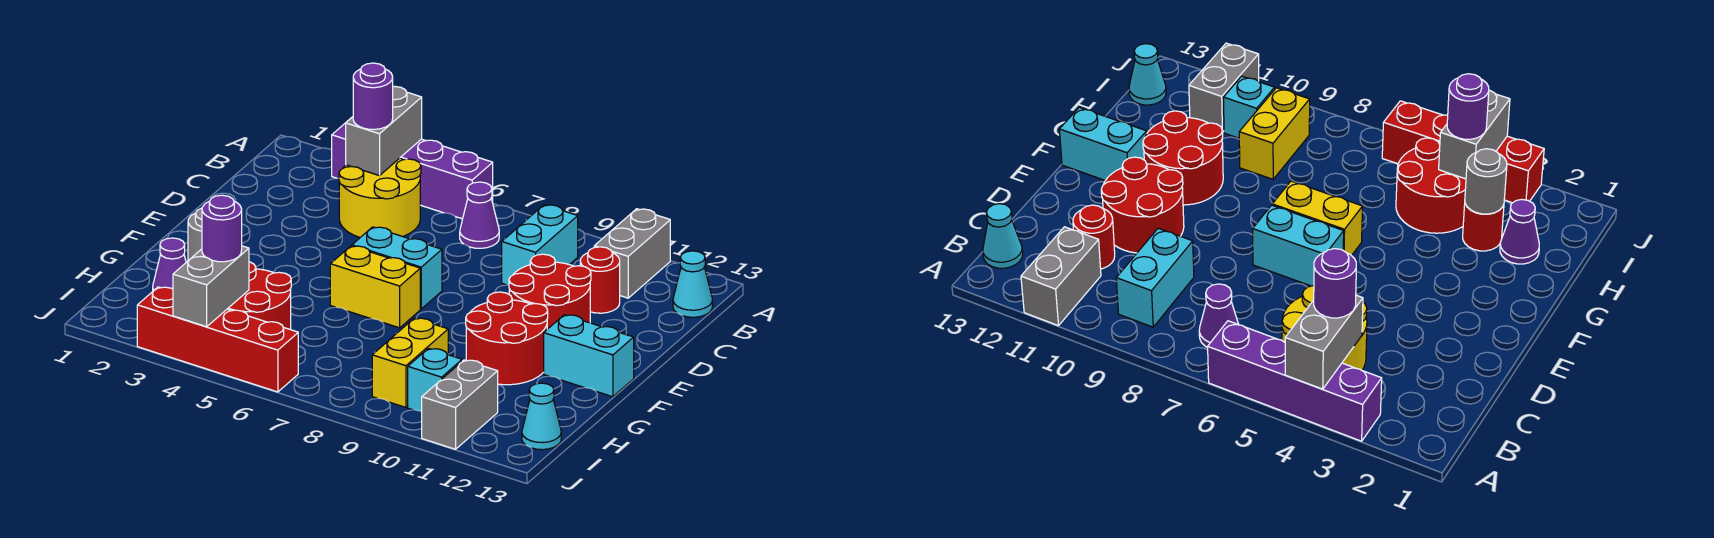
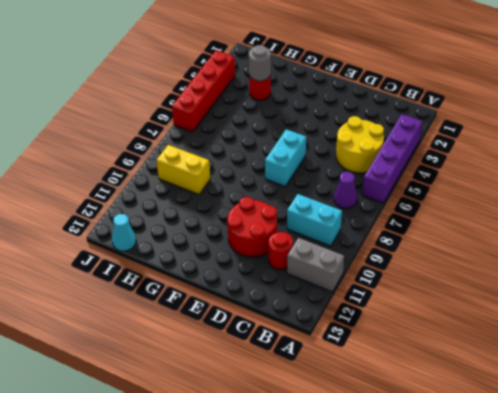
none -> cyan cone B13 level 1
none -> yellow brick F6:F7 level 1
none -> red round brick F10:G11 level 1

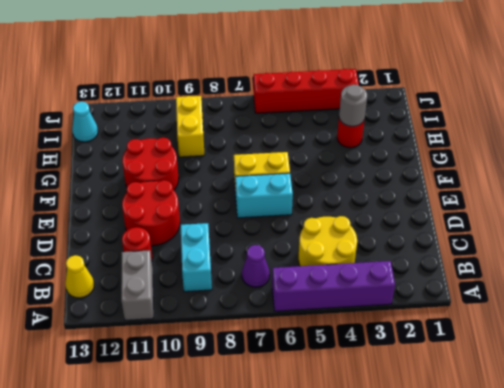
yellow cone B13 level 1 -> cyan cone B13 level 1
none -> cyan brick F12:F13 level 1
none -> purple cone H2 level 1
none -> red round brick H4:I5 level 1

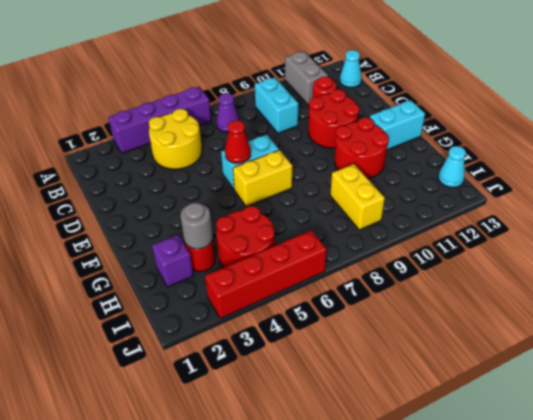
red cone E6 level 2 -> none
purple brick H2 level 1 -> purple cone H2 level 1
none -> cyan brick I10 level 1
none -> grey brick I11:J11 level 1
none -> grey brick A4:B4 level 2

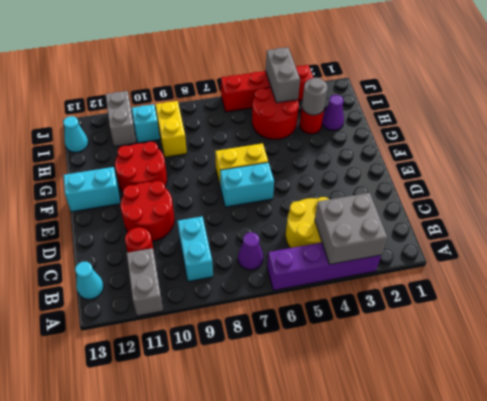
grey brick A3:B4 level 2 -> grey brick A4:B4 level 2
none -> purple round brick B4 level 3
none -> purple round brick I4 level 3

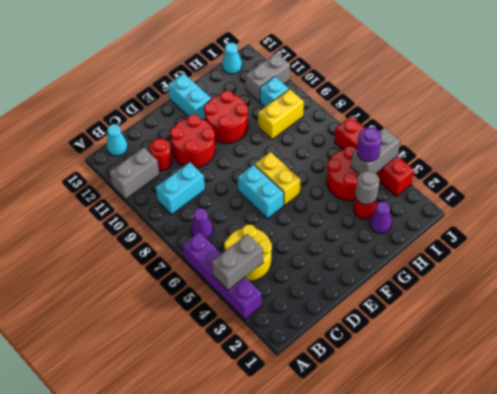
none -> purple round brick B4 level 3

